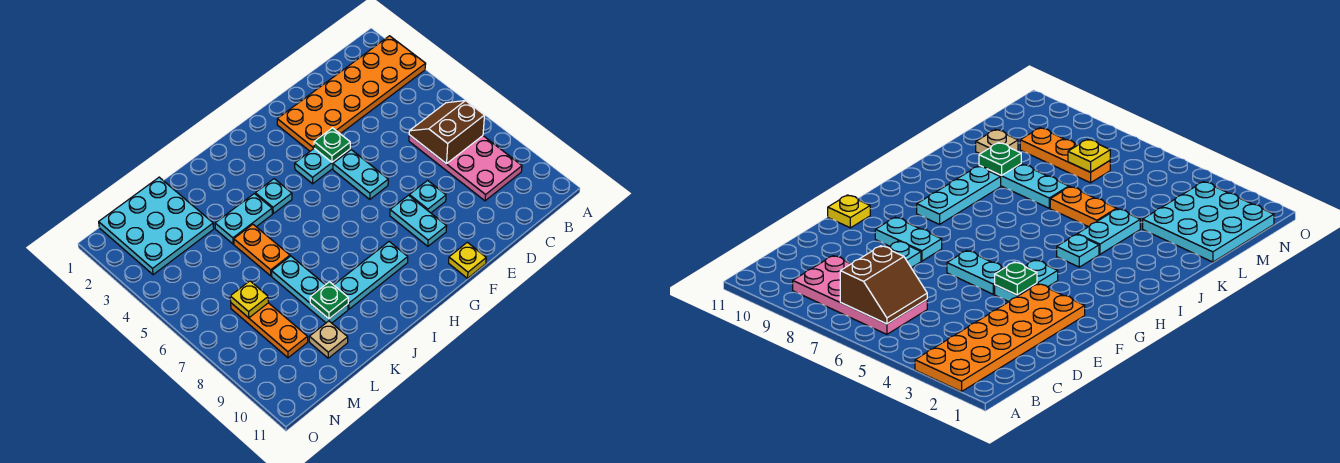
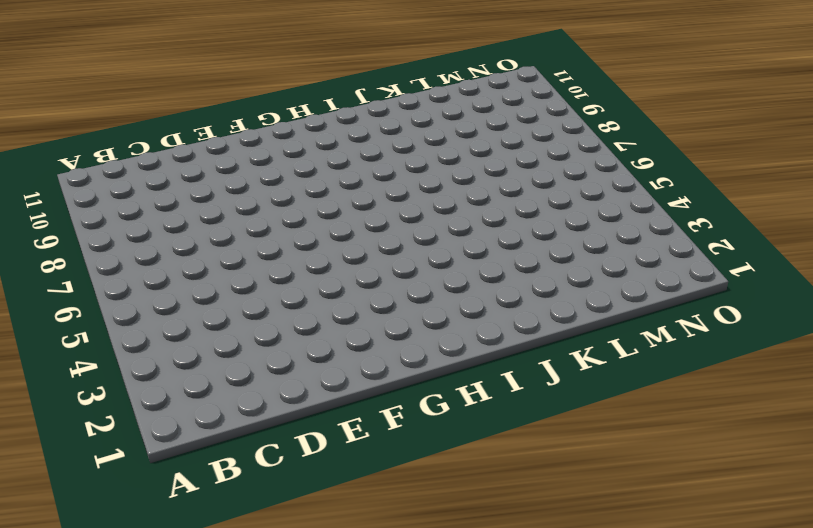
none -> orange plate A2:F3 level 1
none -> pink plate B6:C9 level 1
none -> cyan plate E8 level 1

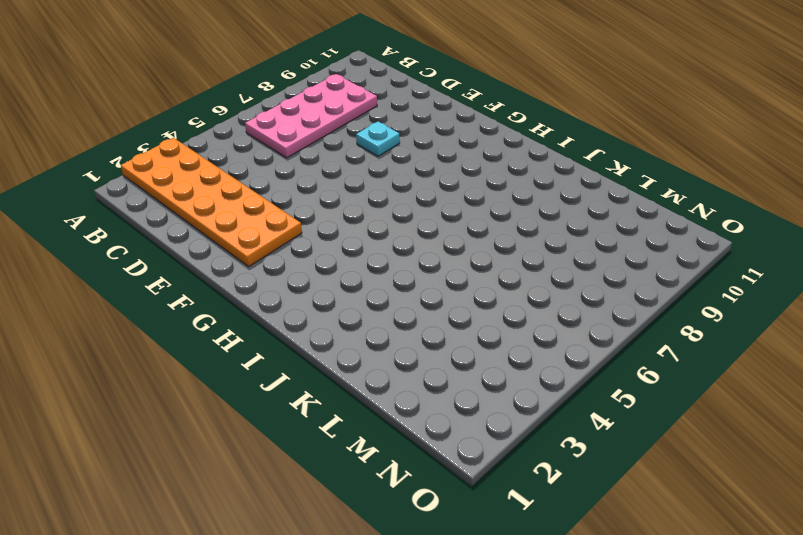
none -> cyan plate F4:G4 level 1
none -> cyan plate F5:F6 level 1
none -> cyan plate F8:F9 level 1

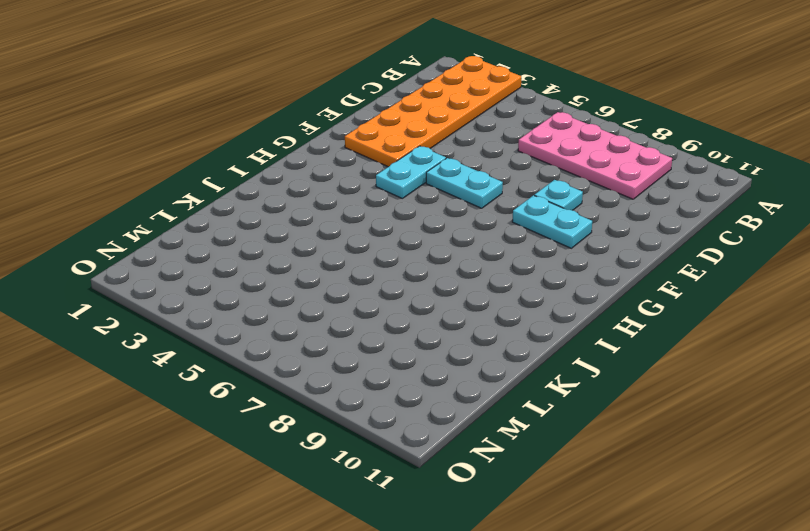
none -> yellow plate F11 level 1
none -> cyan plate H9:J9 level 1
none -> cyan plate I4 level 1

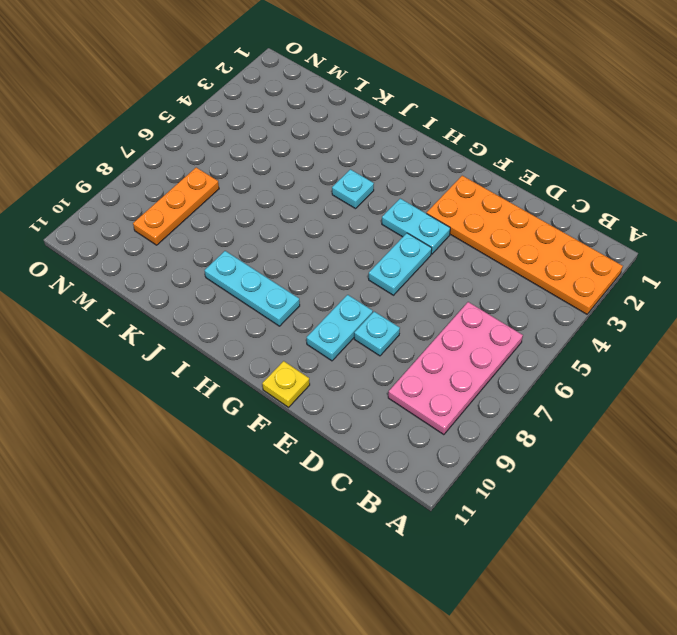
none -> cyan plate J4:K4 level 1
none -> orange plate K5:K6 level 1
none -> cyan plate K7:K9 level 1

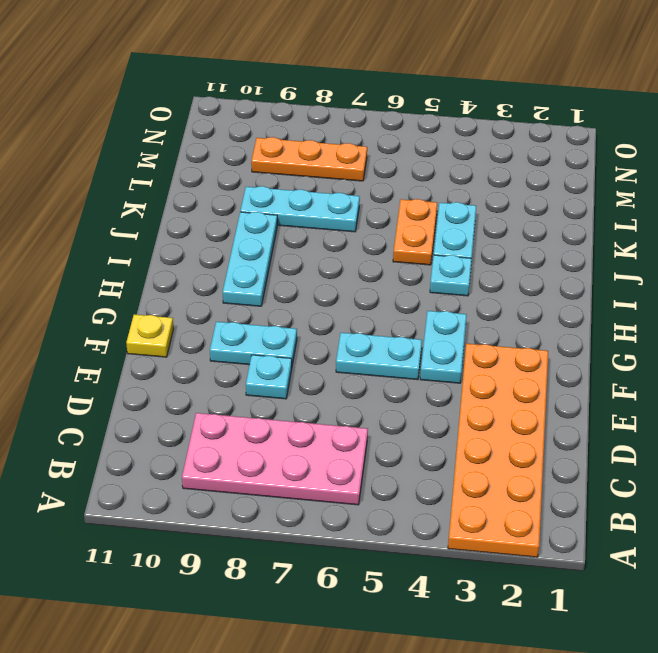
orange plate J5:K5 level 1 -> orange plate K5:K6 level 1
none -> cyan plate L1:N3 level 1
none -> tan plate L10 level 1
none -> brown slope B6:C7 level 2 top 7

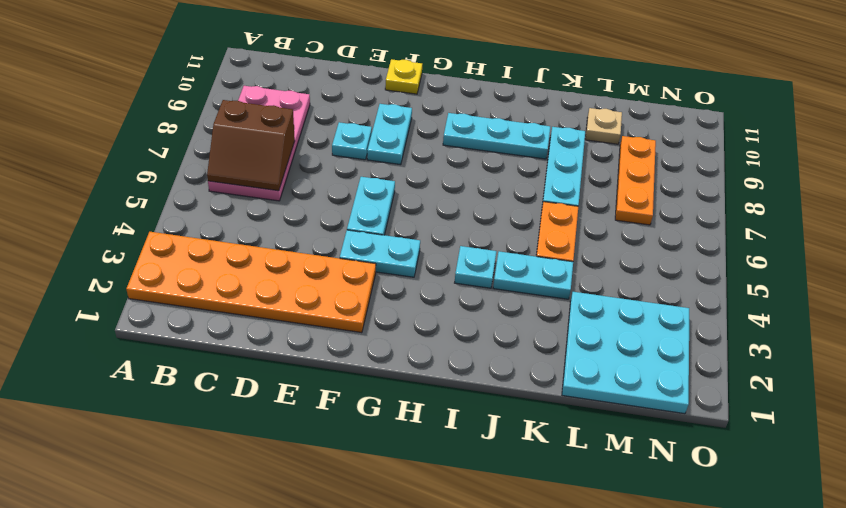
none -> green plate F4 level 2
none -> green plate K9 level 2
none -> yellow plate M7 level 2

